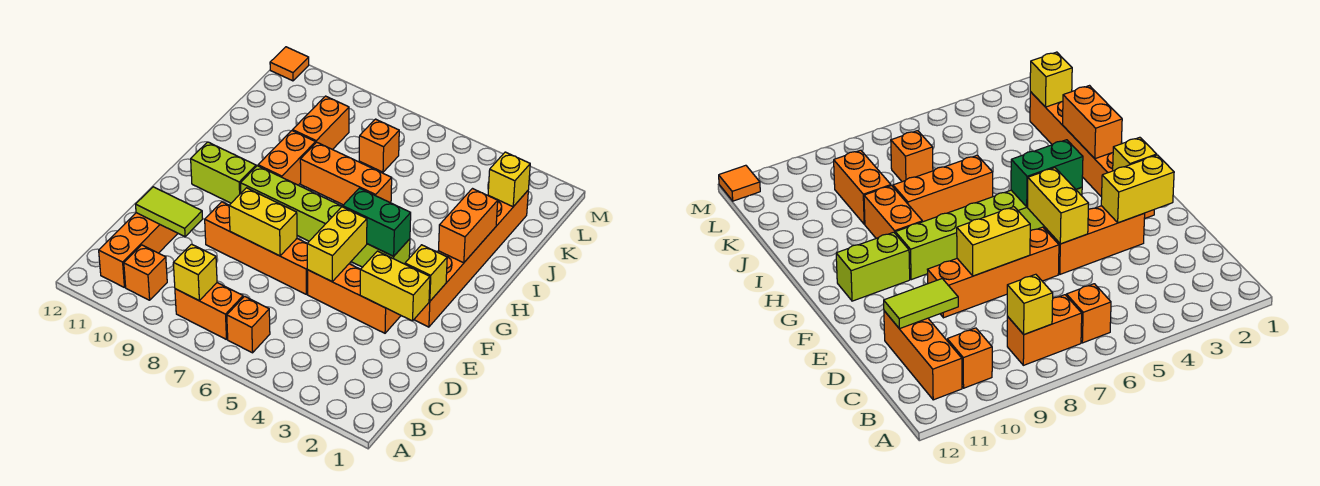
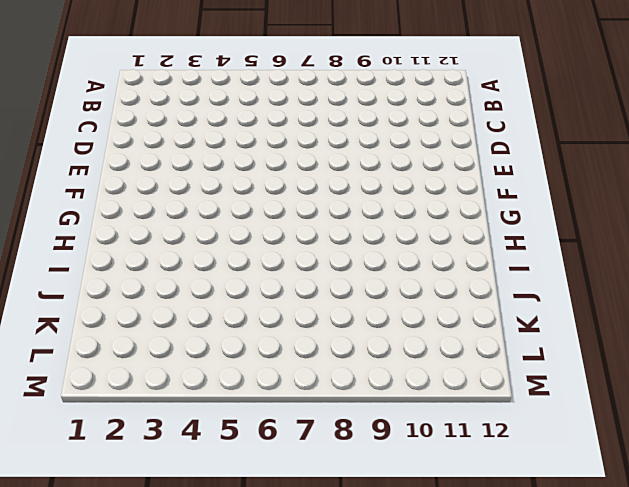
none -> orange brick B6 level 1
none -> orange brick B7:B8 level 1
none -> orange brick B10 level 1

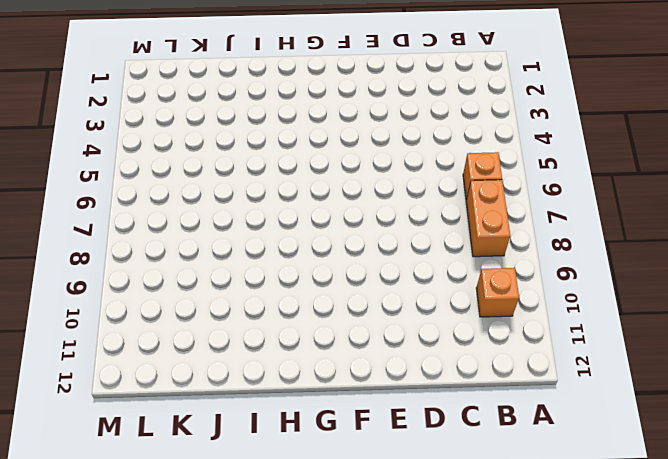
none -> orange brick B11:D11 level 1
none -> orange brick E3:E5 level 1
none -> orange brick E6:E9 level 1

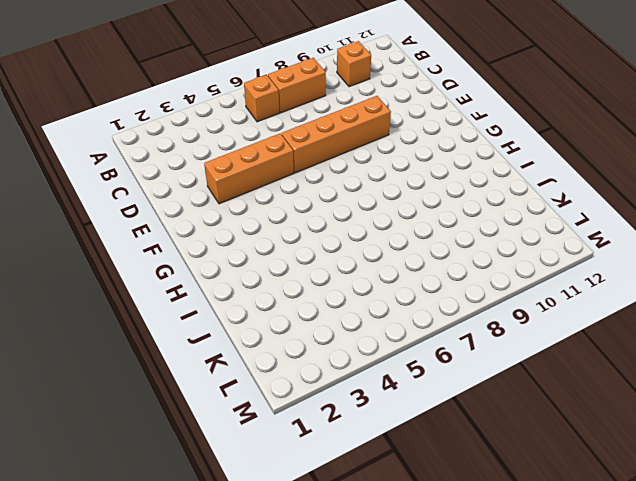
none -> orange brick B11:D11 level 1
none -> orange brick F2:K2 level 1
none -> lime brick G4:G9 level 1

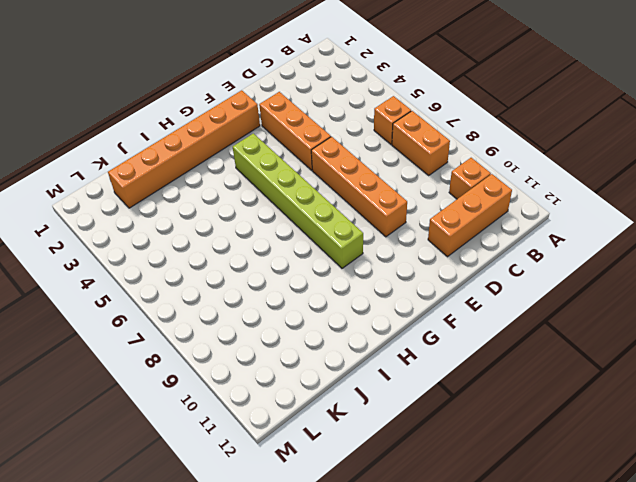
none -> lime brick G10:G11 level 1
none -> orange brick H9:I9 level 1
none -> orange brick I6:I8 level 1

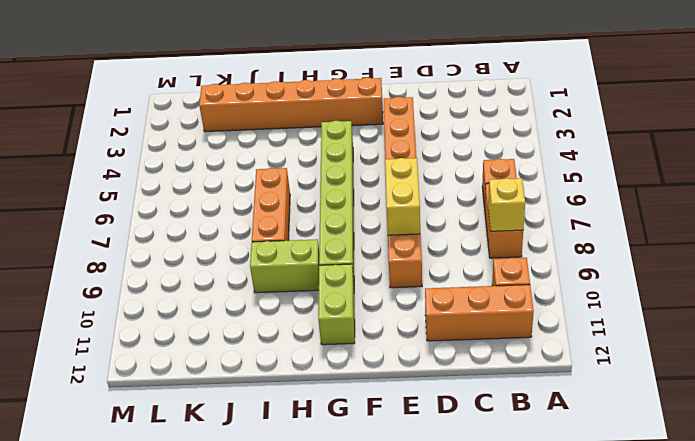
lime brick H9:I9 level 1 -> orange brick H9:I9 level 1
none -> orange brick J9:K9 level 1
none -> orange brick K7 level 1
none -> orange tile M12 level 1

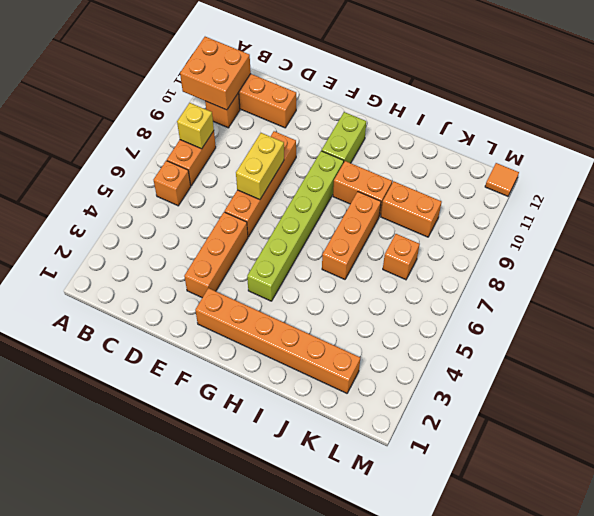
orange brick A10:B11 level 2 -> none
none -> lime tile D10:D11 level 2
none -> yellow brick E2:E3 level 2
none -> yellow brick E5:F5 level 2

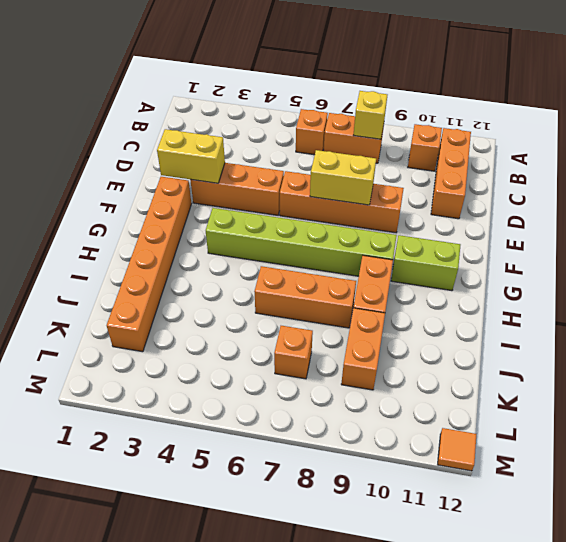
none -> lime tile D10:D11 level 2
none -> yellow brick E5:F5 level 2
none -> yellow brick F2 level 2

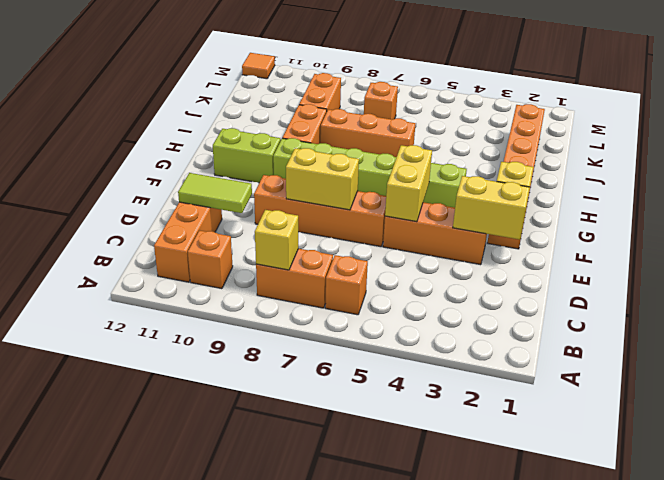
none -> green brick G4:G5 level 2
none -> orange brick H2:I2 level 2
none -> yellow brick K2 level 2

